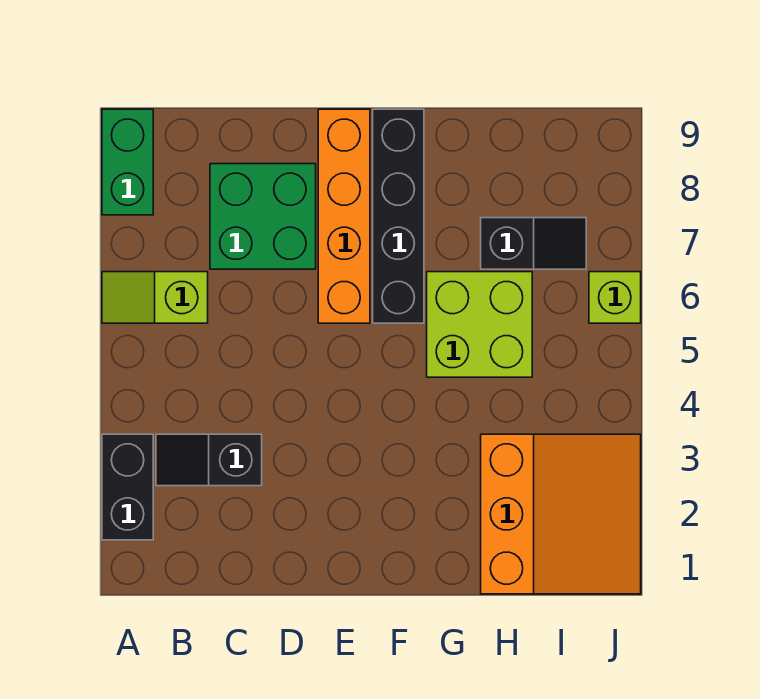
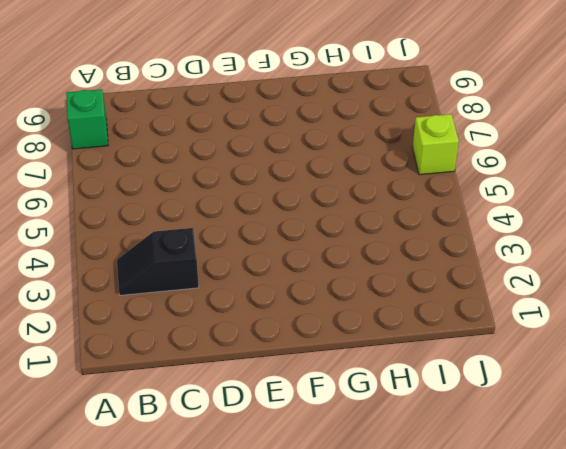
green brick A8 level 1 -> green brick A8:A9 level 1
none -> black brick A2:A3 level 1
none -> lime slope A6:B6 level 1 top B

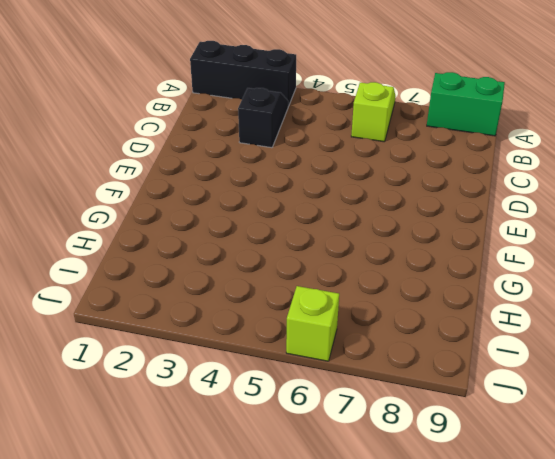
black brick A1:A3 level 1 -> black brick A2:A3 level 1
none -> green brick C7:D8 level 1
none -> orange brick E6:E9 level 1

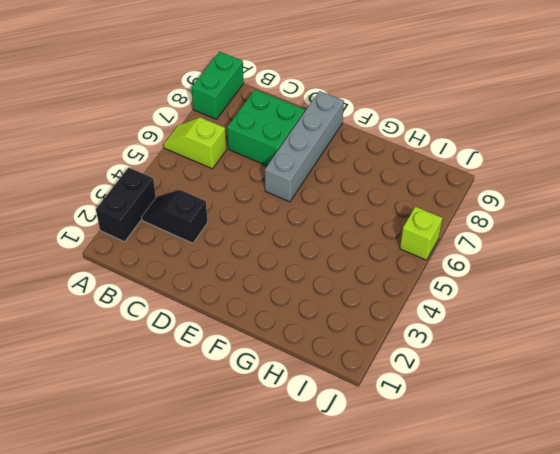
grey brick E6:E9 level 1 -> orange brick E6:E9 level 1
none -> black brick F6:F9 level 1
none -> lime brick G5:H6 level 1

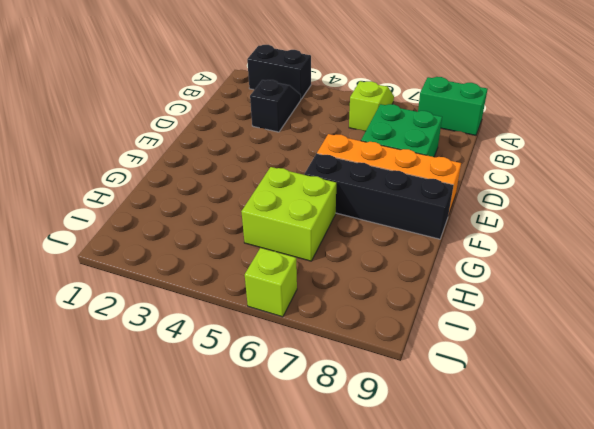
none -> orange slope H1:J3 level 1 top H
none -> black slope H7:I7 level 1 top H

